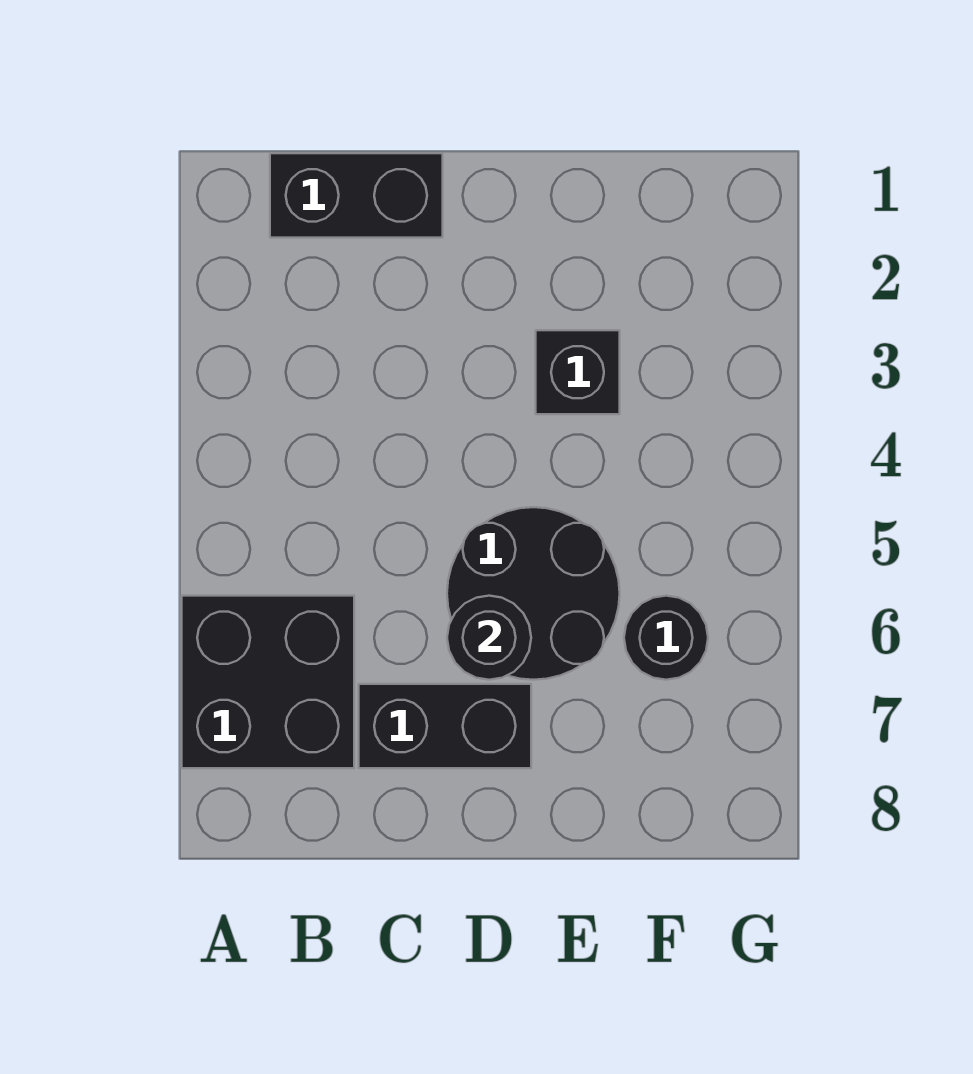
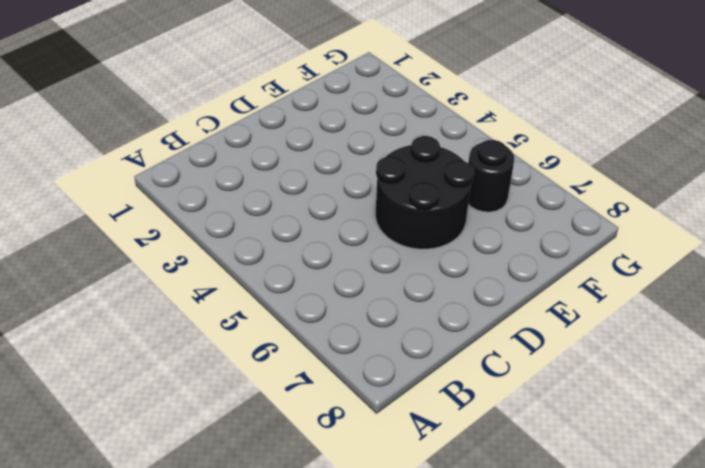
none -> black brick A6:B7 level 1
none -> black brick B1:C1 level 1

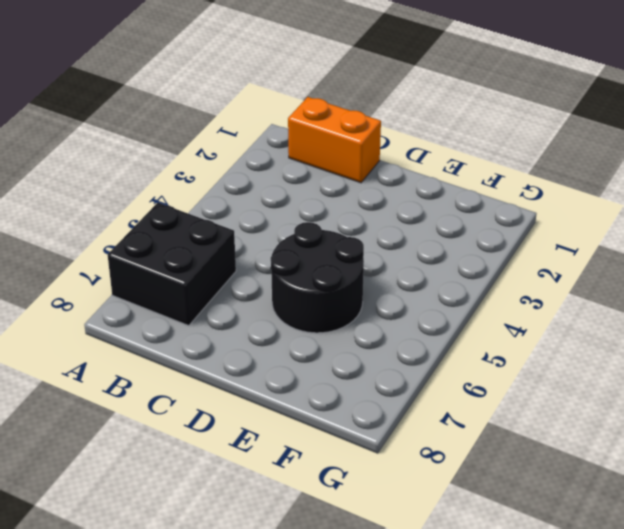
orange brick B1:C1 level 1 -> black brick B1:C1 level 1
none -> black brick C7:D7 level 1
none -> black brick E3 level 1

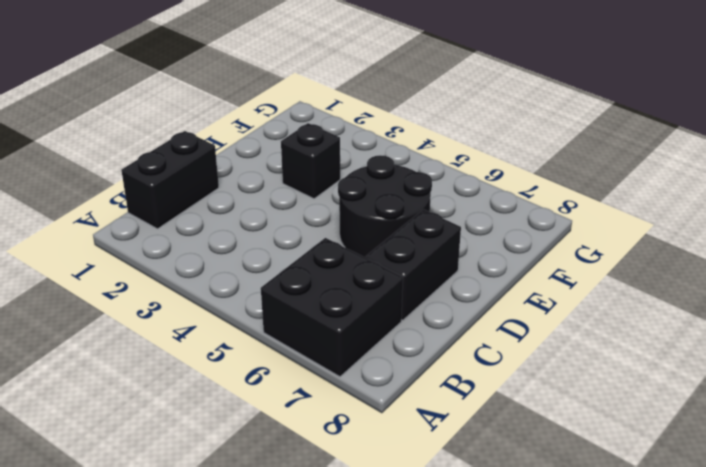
none -> black round brick F6 level 1
none -> black round brick D6 level 2

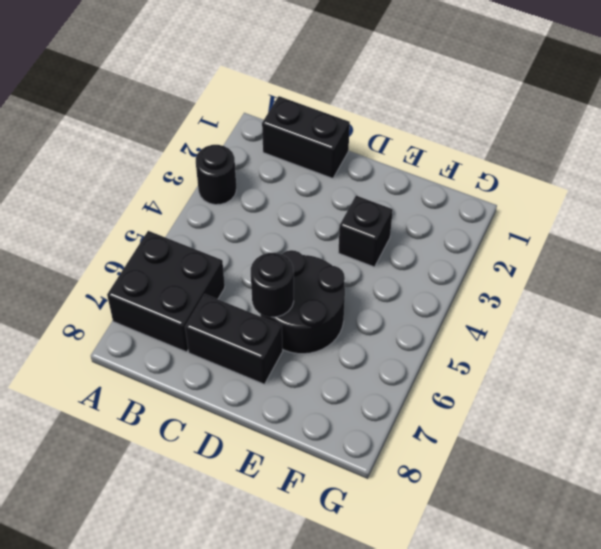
black round brick A3 level 1 -> black round brick F6 level 1

